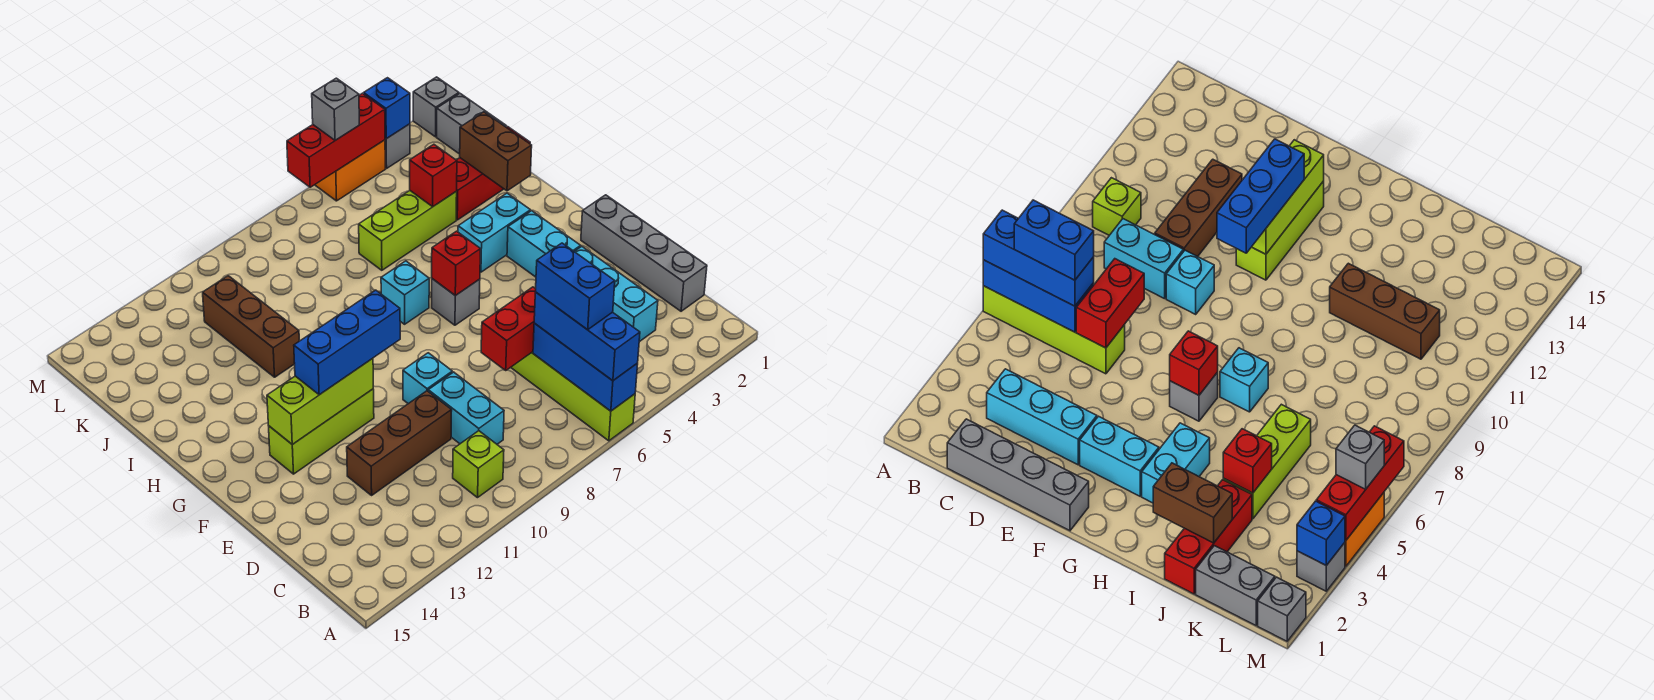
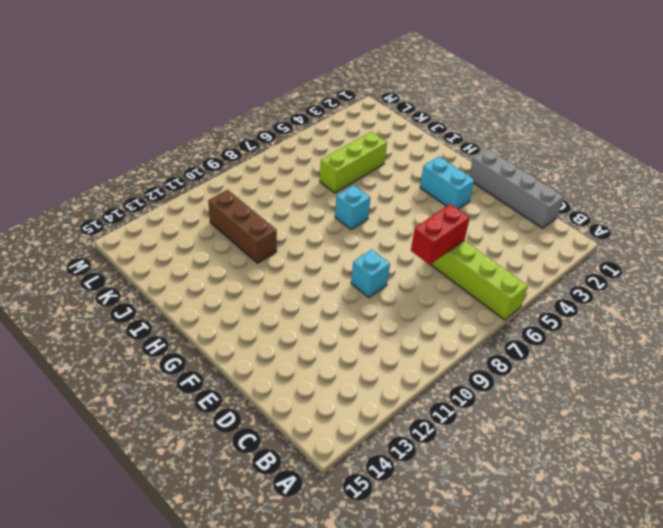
none -> lime brick B10 level 1
none -> cyan brick C3:E3 level 1
none -> cyan brick C9:D9 level 1
none -> brown brick D10:D12 level 1

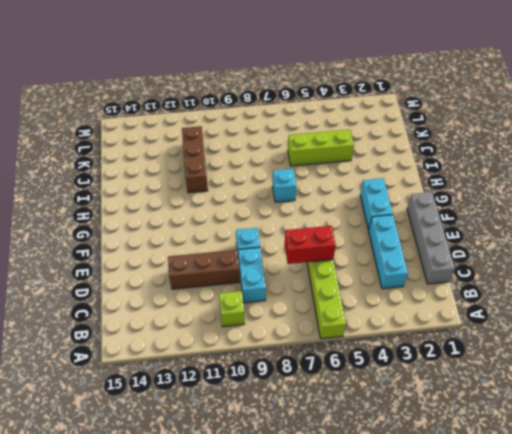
none -> lime brick F11:F13 level 1
none -> grey brick G6 level 1
none -> cyan brick H3:H4 level 1
none -> red brick J1:J3 level 1

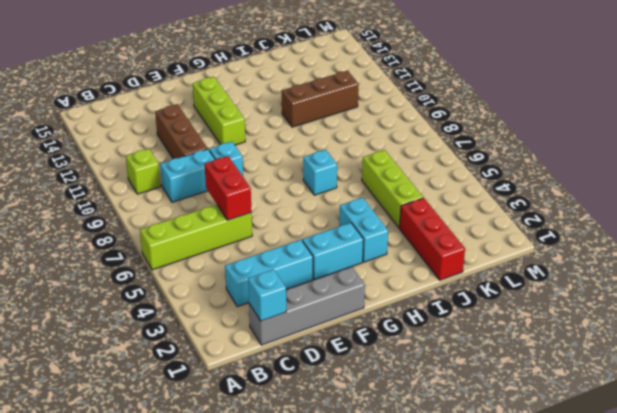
cyan brick C1 level 2 -> none
none -> grey brick G6 level 1
none -> grey brick K1:L1 level 1
none -> grey brick M1 level 1
none -> grey brick M3 level 1

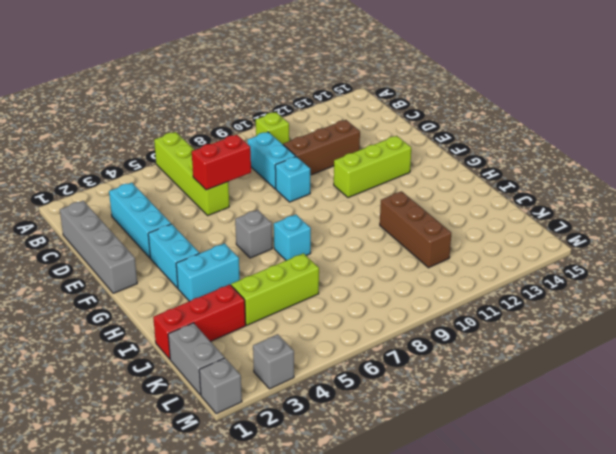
none -> orange brick M4:M5 level 1
none -> blue brick A6:C6 level 2
none -> lime brick F11:F13 level 2
none -> red brick G6 level 2

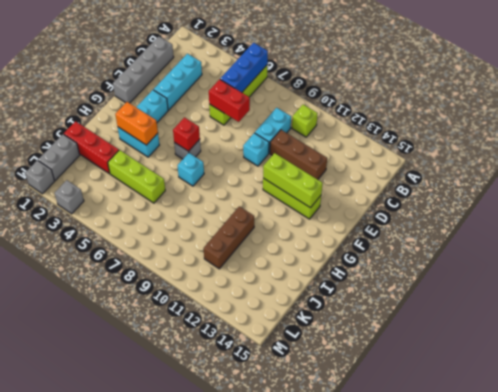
orange brick H3:H4 level 2 -> orange brick M4:M5 level 1
none -> brown brick I2:J2 level 2
none -> red brick J4 level 2
none -> blue brick M3 level 2
none -> red brick M4:M6 level 2

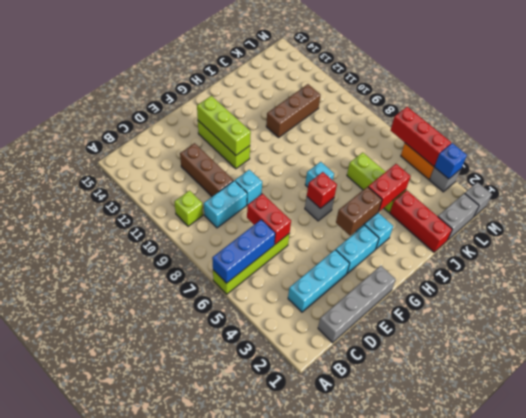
brown brick G4:H4 level 2 -> brown brick I2:J2 level 2
red brick I4:J4 level 2 -> red brick J4 level 2
none -> blue brick A6:C6 level 3
none -> blue brick F10:F12 level 3
none -> grey brick M5 level 3
none -> blue brick B6:C6 level 4

